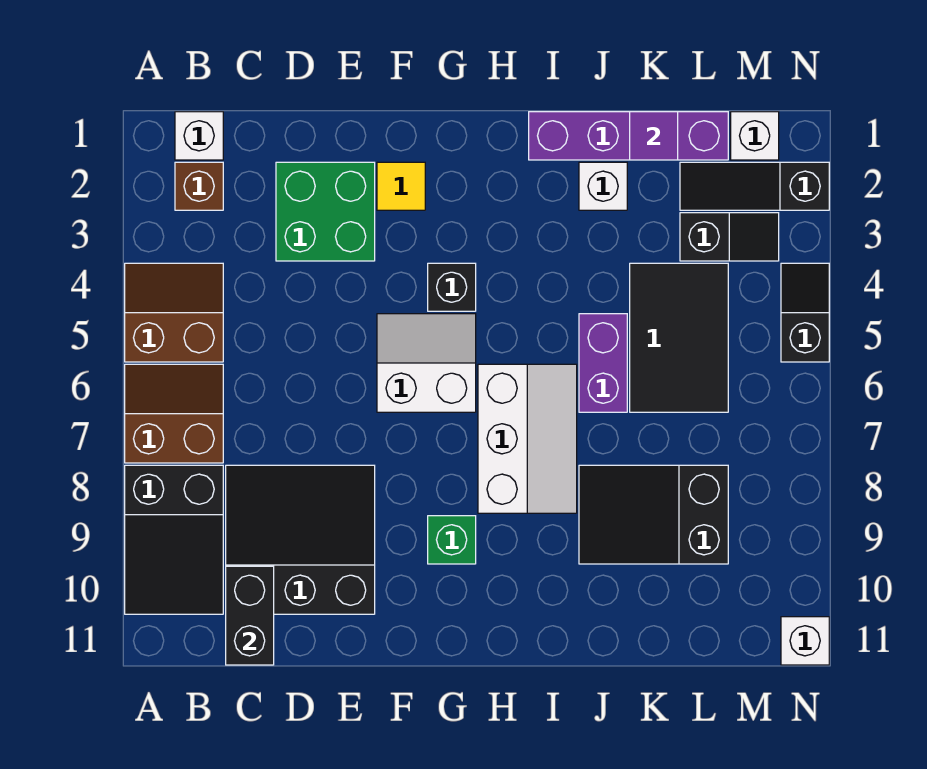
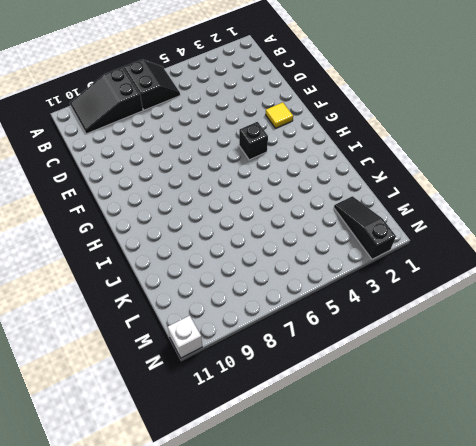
black slope A6:B7 level 1 top 7 -> brown slope A6:B7 level 1 top 7
none -> brown slope A4:B5 level 1 top 5
none -> white brick B1 level 1
none -> brown brick B2 level 1

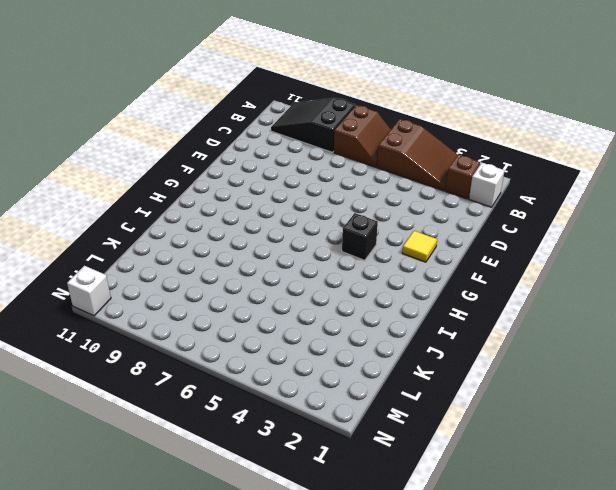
brown slope A3:B5 level 1 top 5 -> brown slope A4:B5 level 1 top 5
none -> black slope C8:E10 level 1 top 10
none -> green brick D2:E3 level 1
none -> white slope F5:G6 level 1 top 6

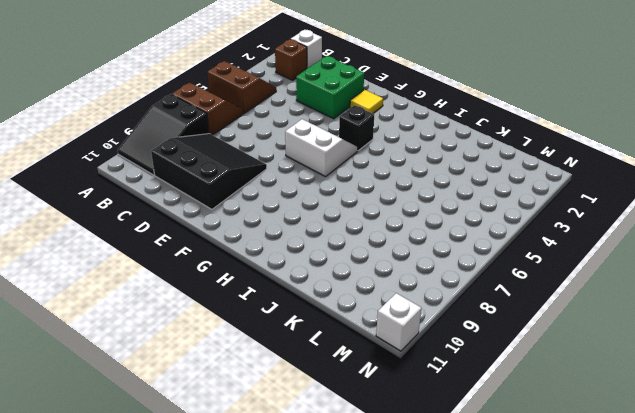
none -> green brick G9 level 1
none -> white slope H6:I8 level 1 top H
none -> purple brick I1:L1 level 1

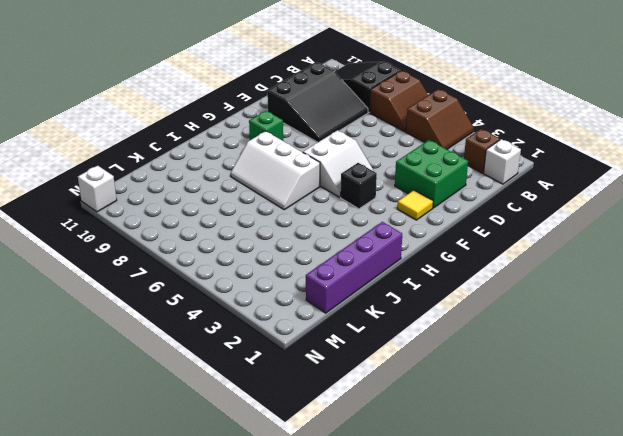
none -> white brick J2 level 1
none -> purple brick J5:J6 level 1
none -> black slope J8:L9 level 1 top L

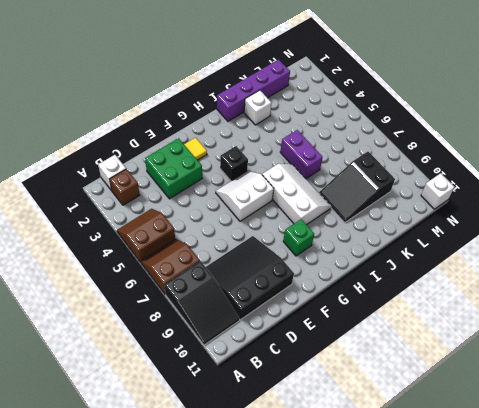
none -> black tile K4:L6 level 1
none -> black slope L2:N2 level 1 top N
none -> black slope L3:M3 level 1 top L

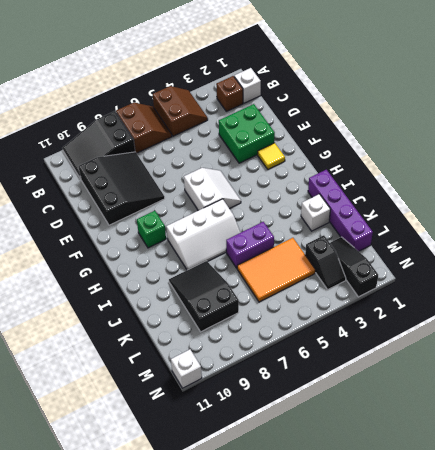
orange tile K4:L6 level 1 -> black tile K4:L6 level 1
none -> black brick G4 level 1
none -> white brick M1 level 1
none -> black slope N4:N5 level 1 top 5

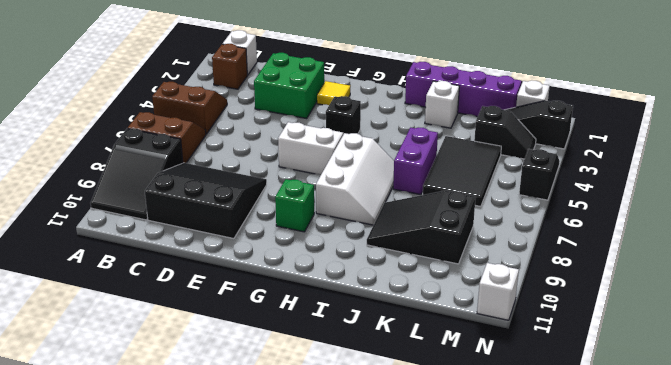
none -> black brick C10:C11 level 2
none -> purple tile K1 level 2

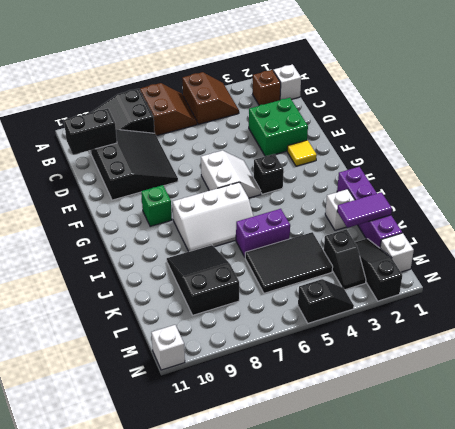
purple tile K1:K2 level 2 -> purple tile K1 level 2

